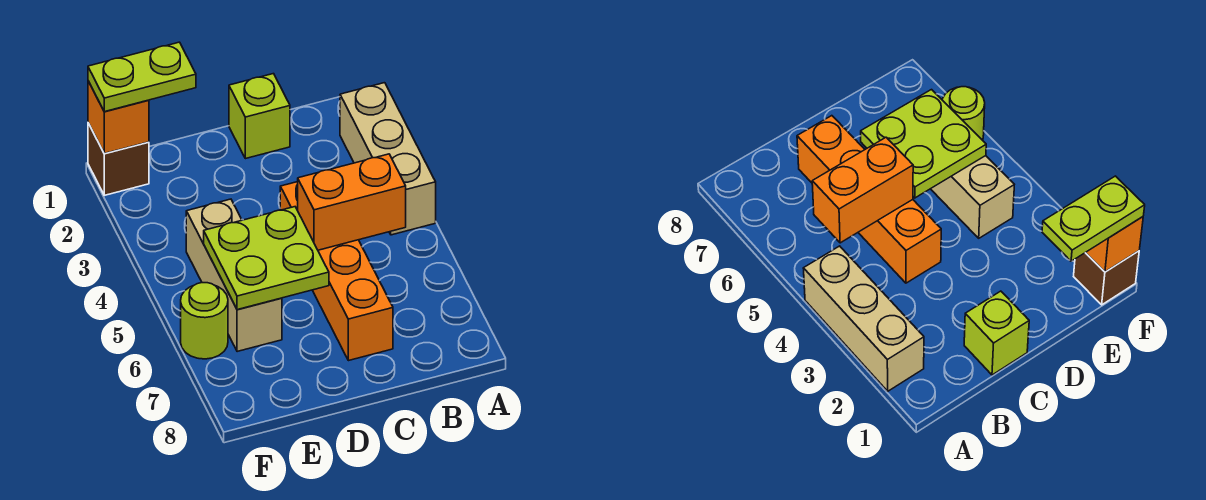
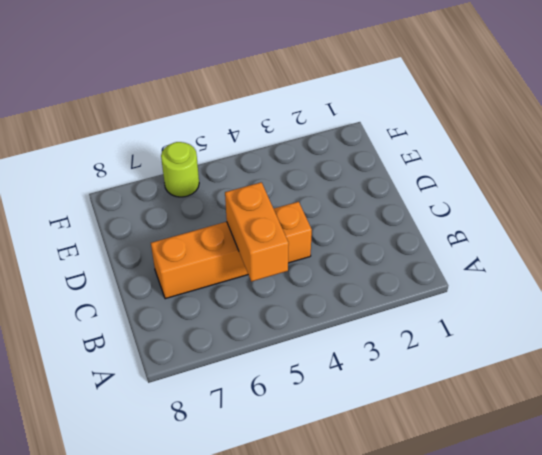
none -> tan brick A2:A4 level 1
none -> lime brick C1 level 1

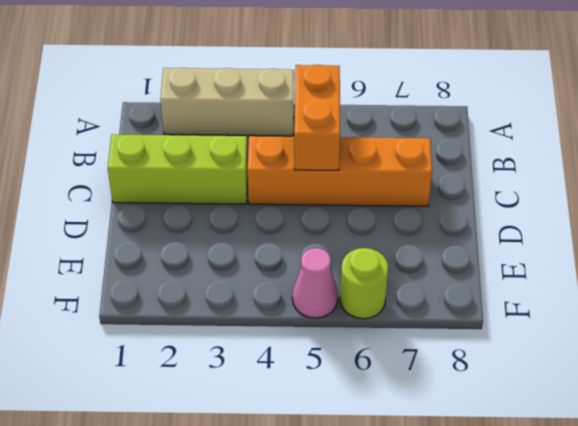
lime brick C1:C3 level 1 -> lime brick C1 level 1
pink cone F5 level 1 -> none
none -> tan brick E4:E6 level 1
none -> brown brick F1 level 1

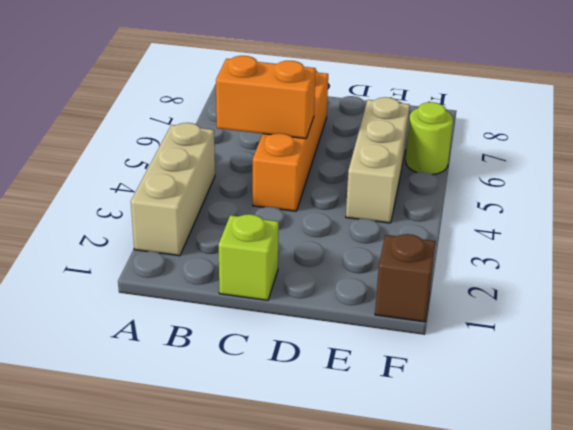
none -> lime plate D5:E6 level 2
none -> orange brick F1 level 2

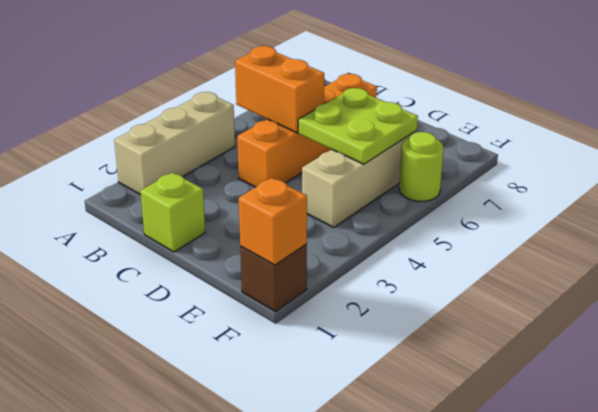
none -> lime plate E1:F1 level 3

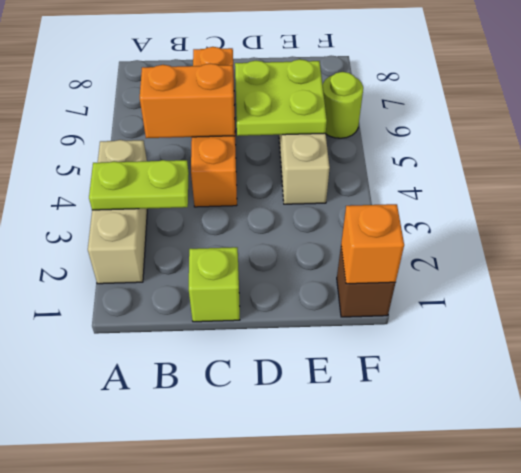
lime plate A3:B3 level 2 -> lime plate E1:F1 level 3

